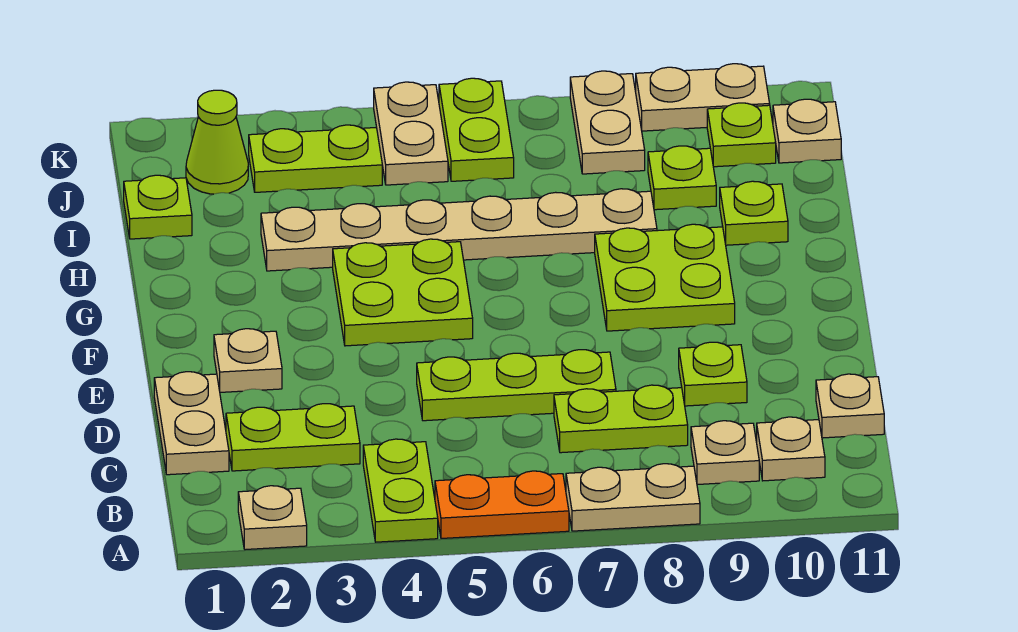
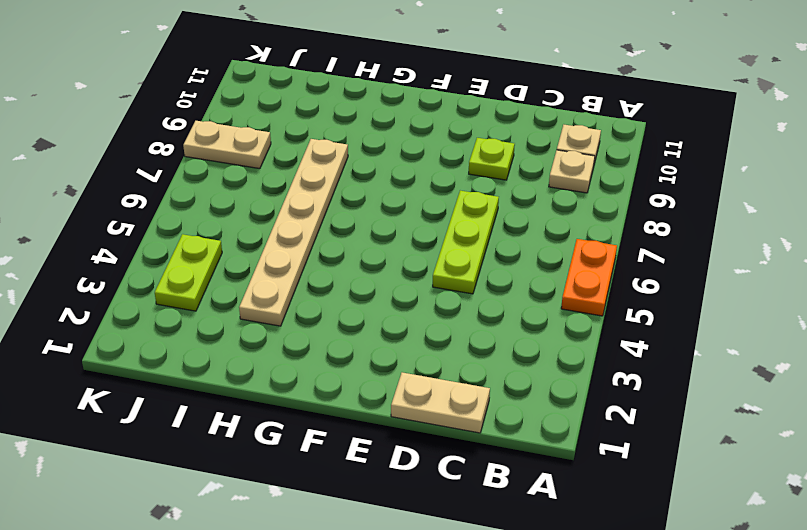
none -> tan plate A2 level 1
none -> lime plate A4:B4 level 1
none -> tan plate A7:A8 level 1

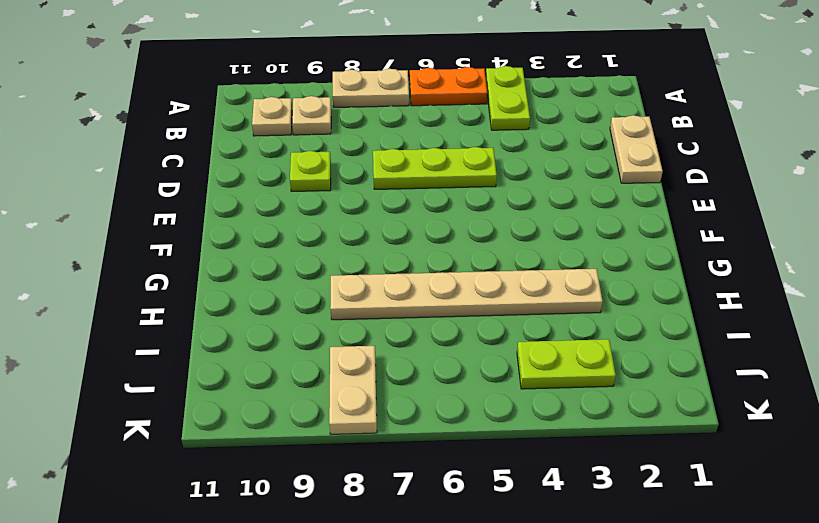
none -> tan plate A2 level 1
none -> lime plate C2:C3 level 1
none -> lime plate C7:C8 level 1

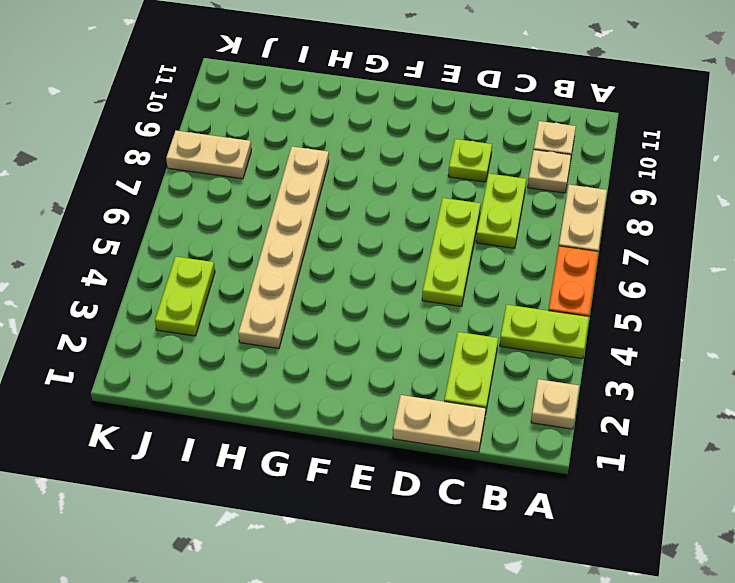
none -> tan plate C11 level 1
none -> tan plate E2 level 1
none -> lime plate F4:G5 level 1

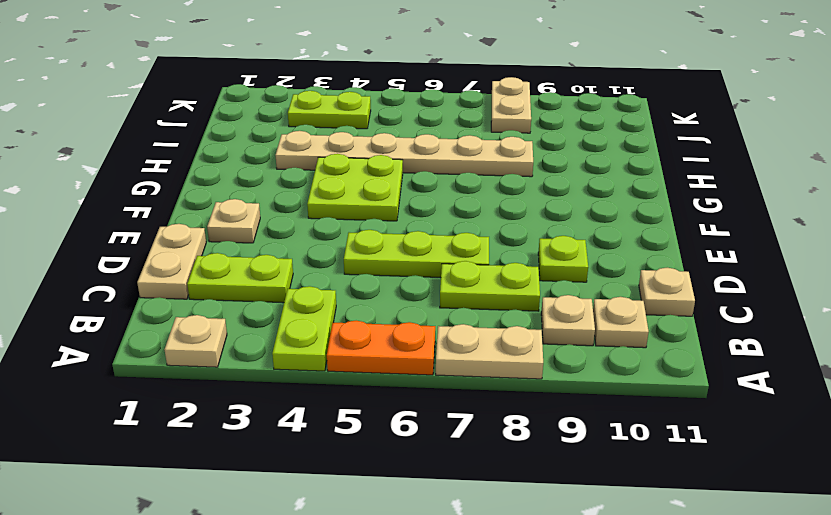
none -> lime plate F8:G9 level 1
none -> lime plate H10 level 1
none -> lime plate I1 level 1

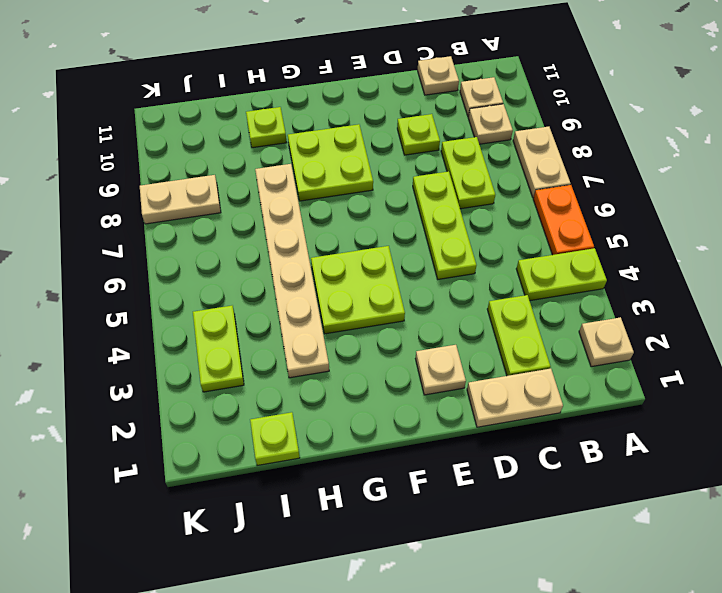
none -> lime plate I9 level 1
none -> lime cone J2 level 1
none -> tan plate J5:K5 level 1

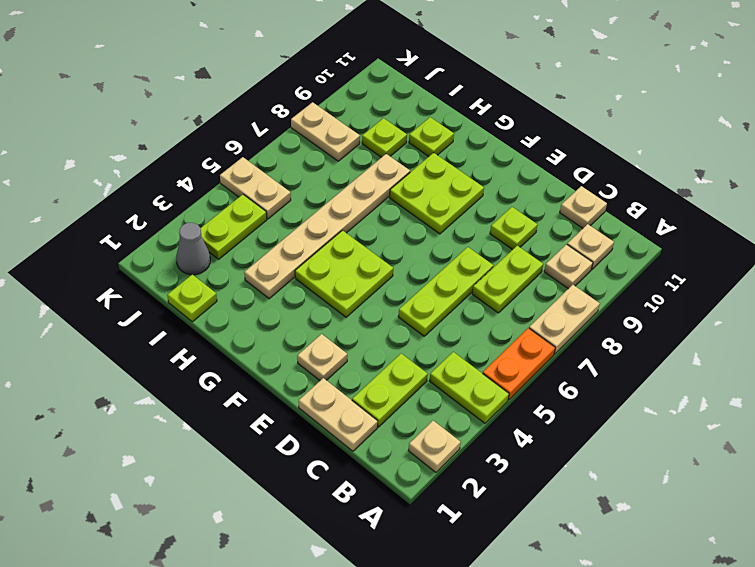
grey cone J2 level 1 -> lime cone J2 level 1
none -> lime plate J6:K6 level 1
none -> lime plate J10 level 1
none -> tan plate J11 level 1

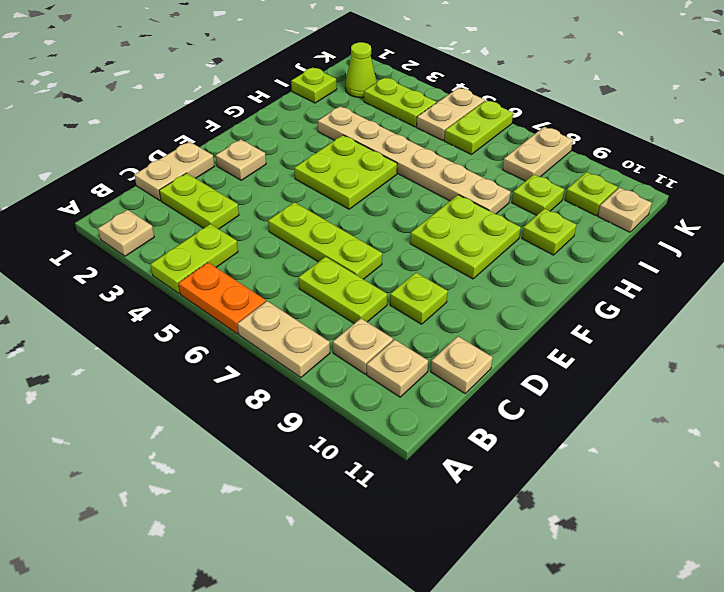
none -> tan plate K9:K10 level 1

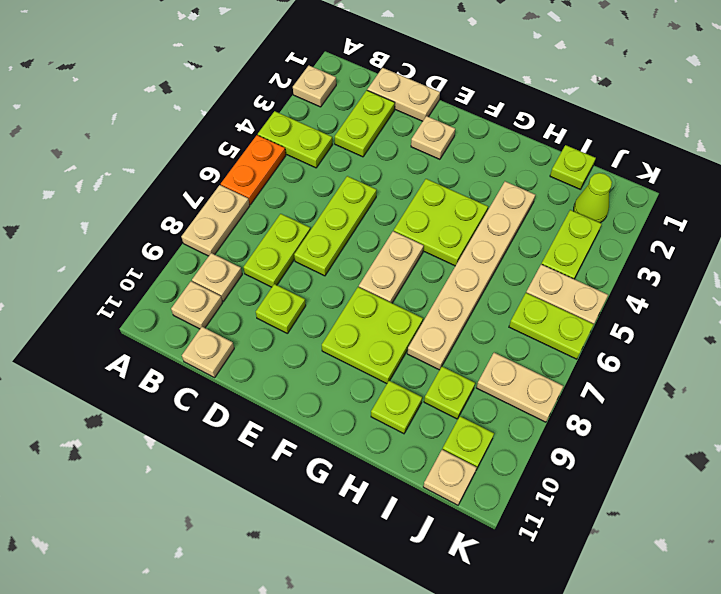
tan plate F6:F7 level 1 -> tan plate K9:K10 level 1

